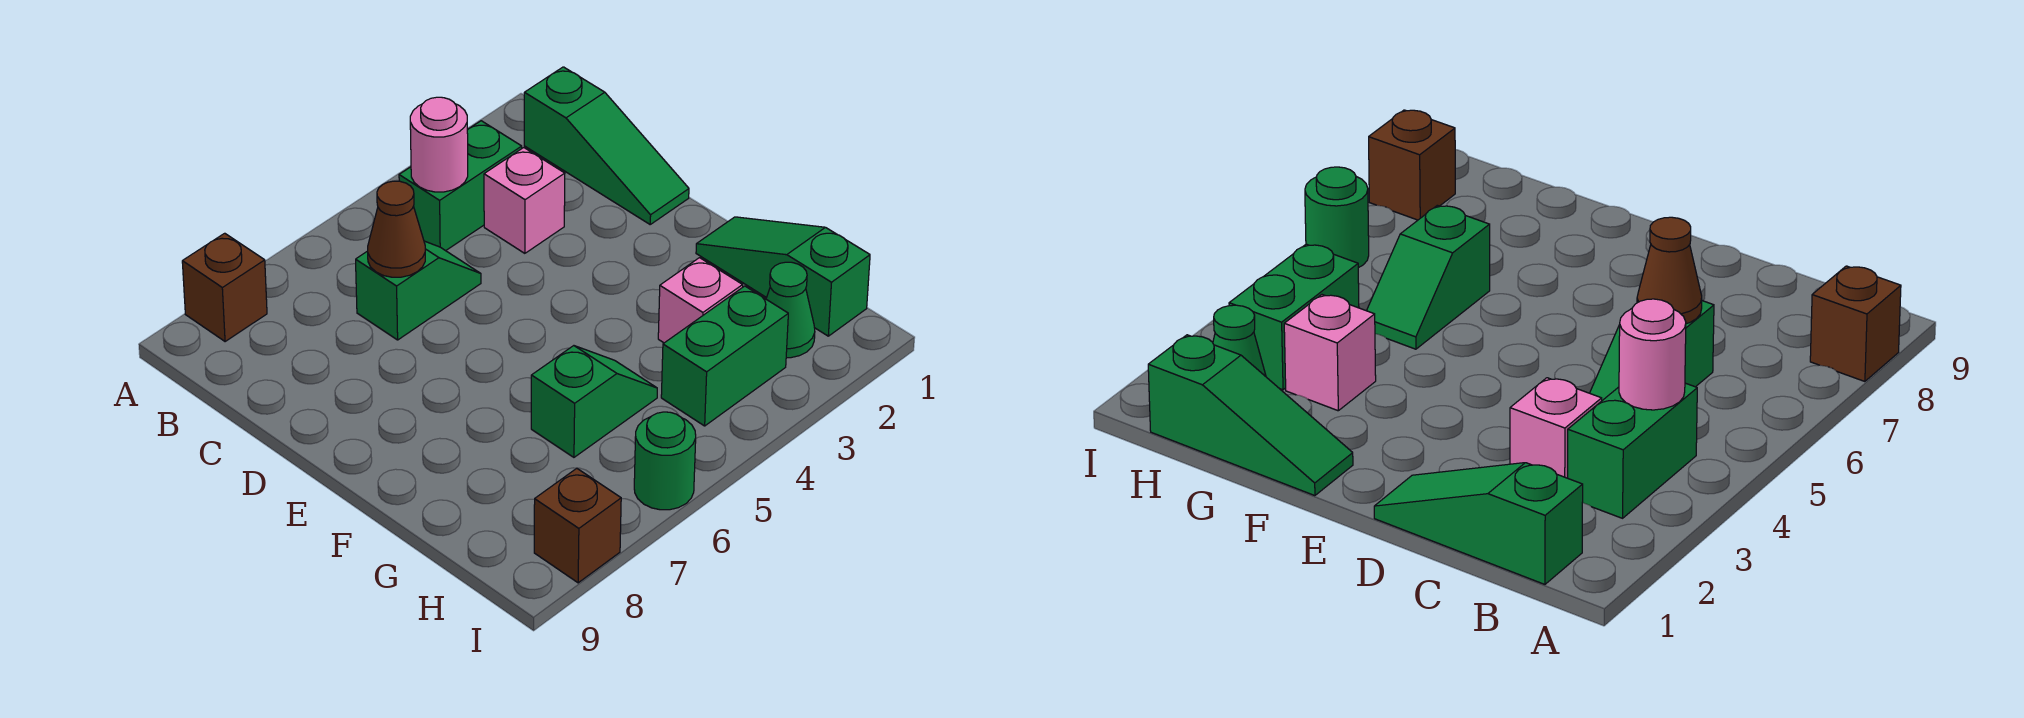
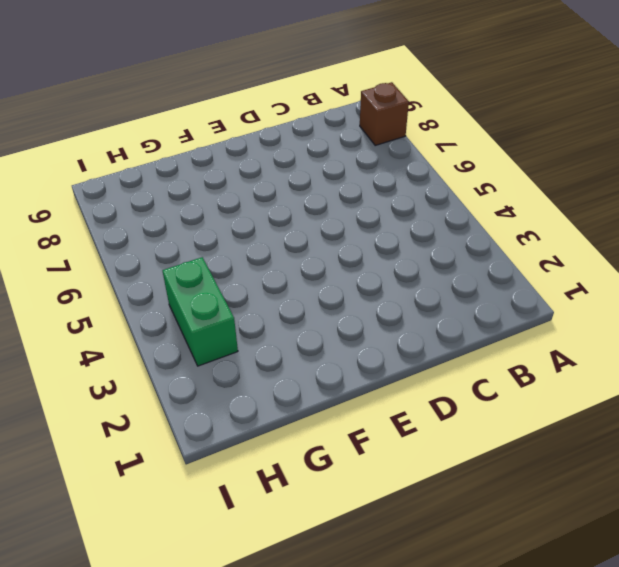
none -> green slope B1:D1 level 1 top B
none -> green brick B3:B4 level 1
none -> pink brick C3 level 1

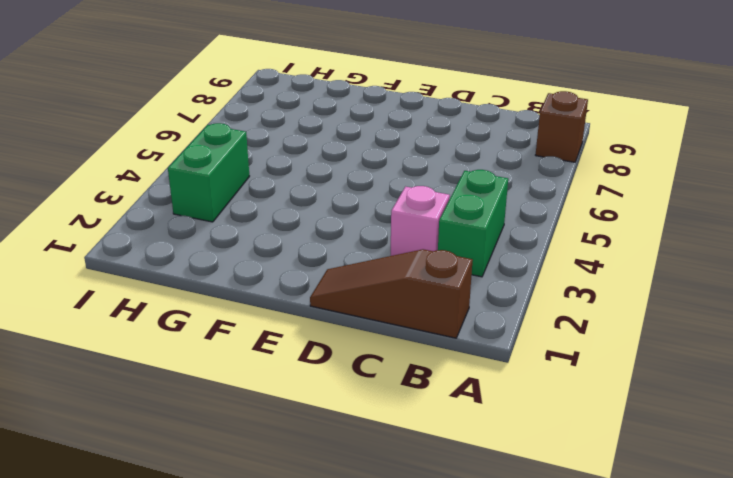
brown slope B1:D1 level 1 top B -> green slope B1:D1 level 1 top B
none -> green slope C5:C6 level 1 top 6
none -> green slope F1:H1 level 1 top H
none -> pink brick G3 level 1

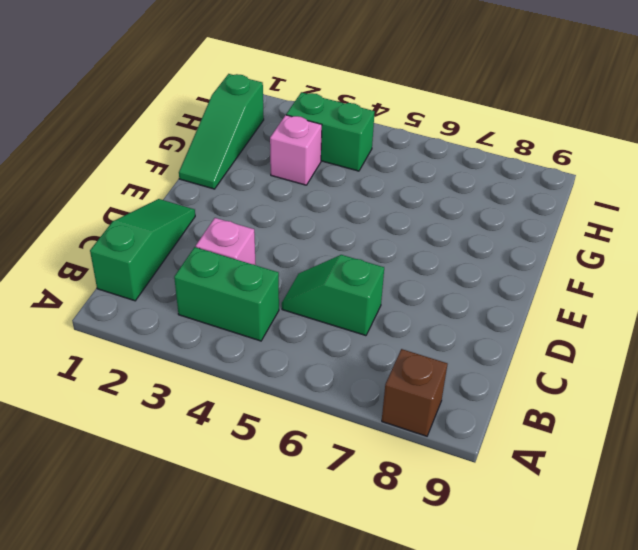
none -> green slope G5:G6 level 1 top 6
none -> green cone H2 level 1
none -> green round brick I6 level 1

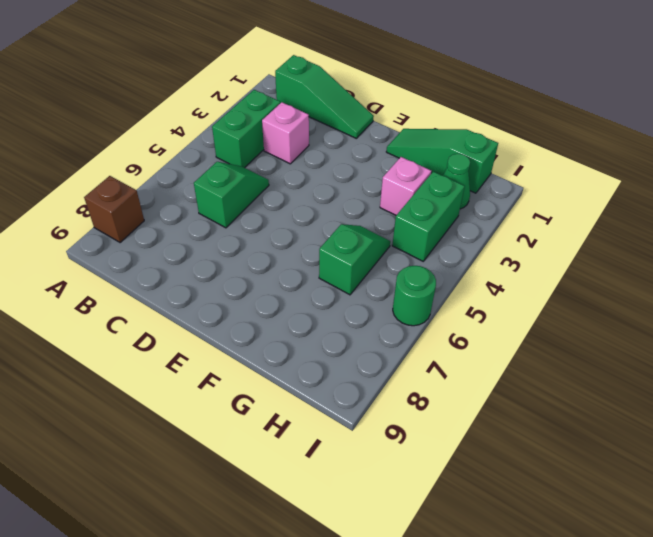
none -> brown brick I8 level 1
none -> pink round brick B4 level 2
none -> brown cone C6 level 2

